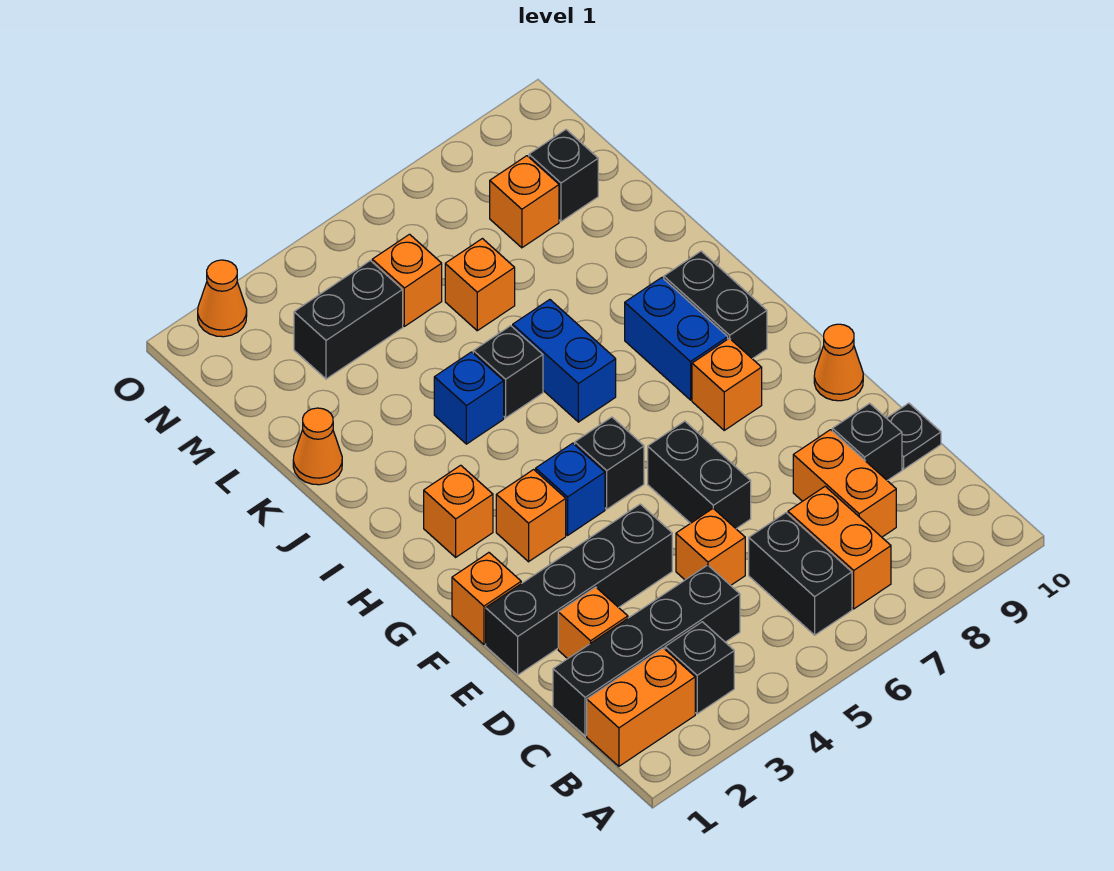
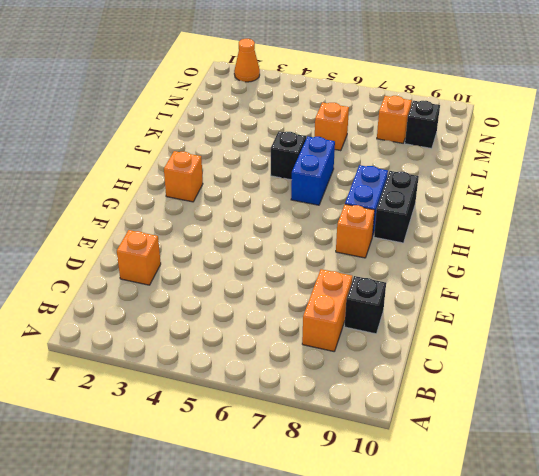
none -> orange brick B1:B2 level 1
none -> black brick B3 level 1
none -> black brick B6:C6 level 1
none -> orange brick B7:C7 level 1

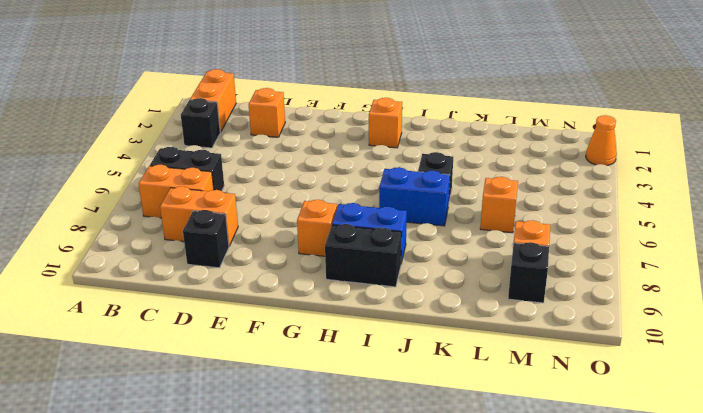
none -> black brick C1:C4 level 1
none -> orange brick D5 level 1
none -> black plate D10 level 1
none -> black brick E1:E4 level 1

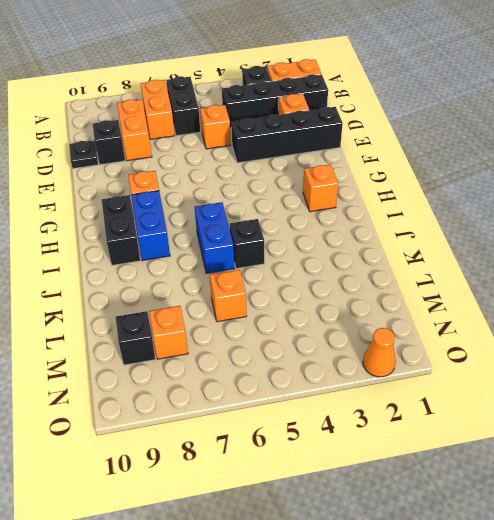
none -> black brick E6:F6 level 1
none -> orange brick F1 level 1
none -> orange cone F10 level 1
none -> orange brick G3 level 1

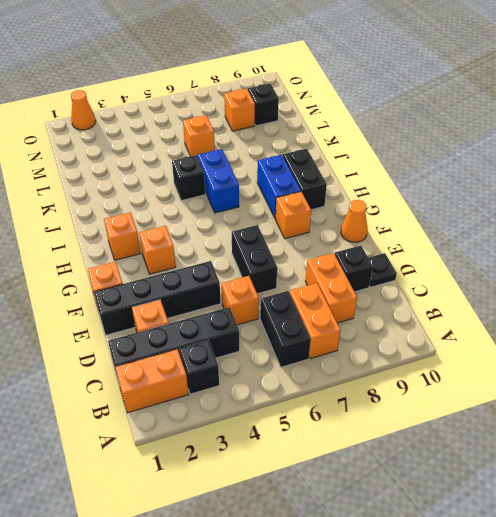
none -> blue brick G4 level 1
none -> black brick G5 level 1
none -> blue brick J4 level 1
none -> orange cone K1 level 1

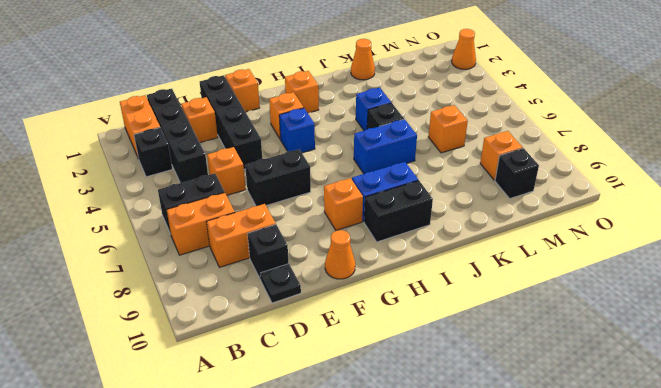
none -> black brick G5 level 1
none -> black brick M3:M4 level 1
none -> orange brick M5 level 1

